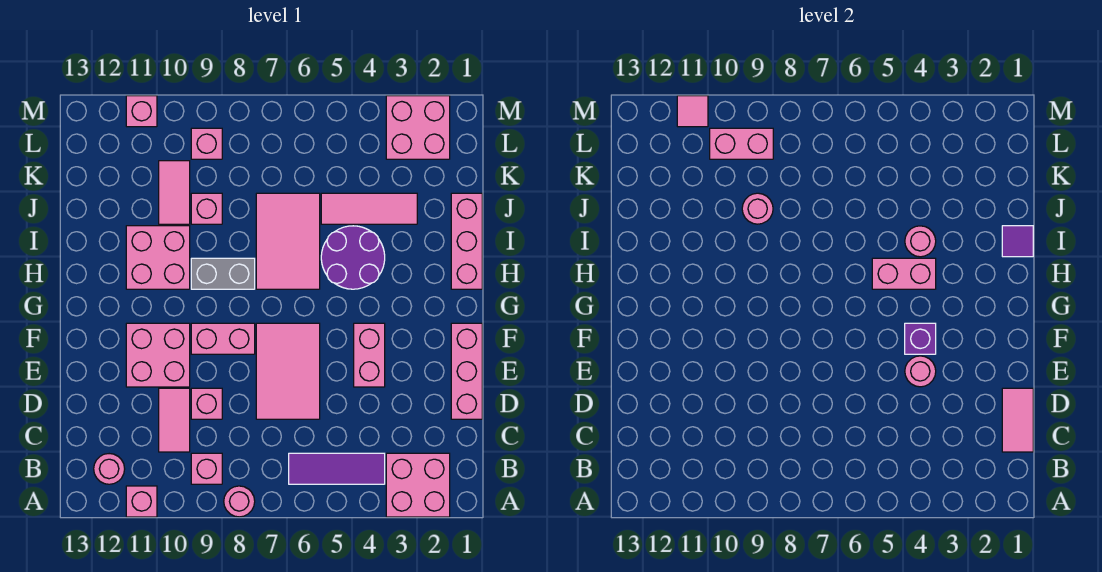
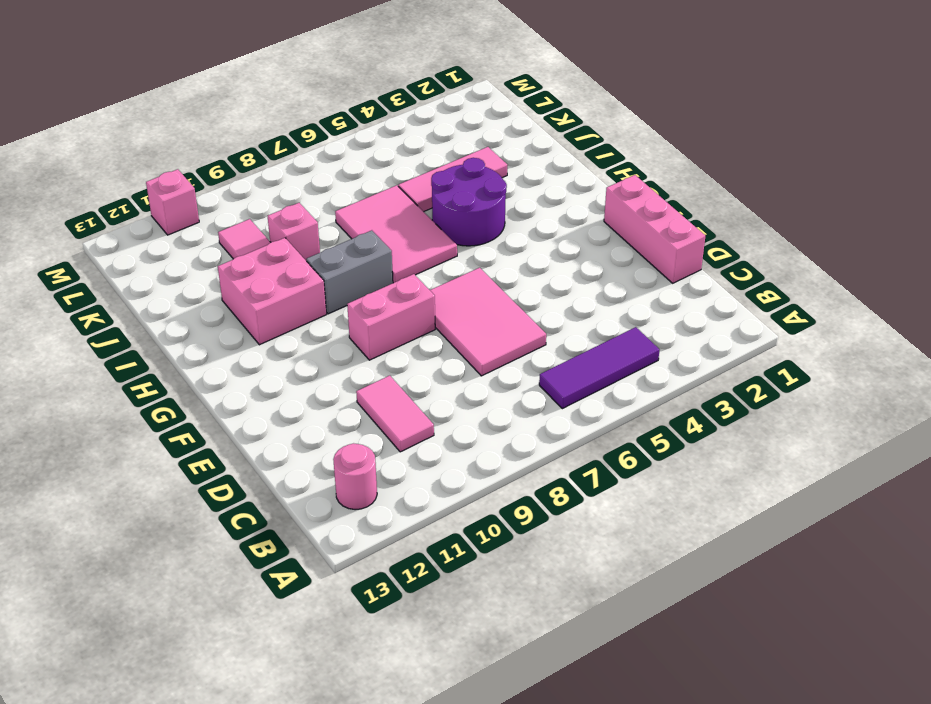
none -> pink brick A2:B3 level 1
none -> pink round brick A8 level 1
none -> pink brick A11 level 1
none -> pink brick B9 level 1

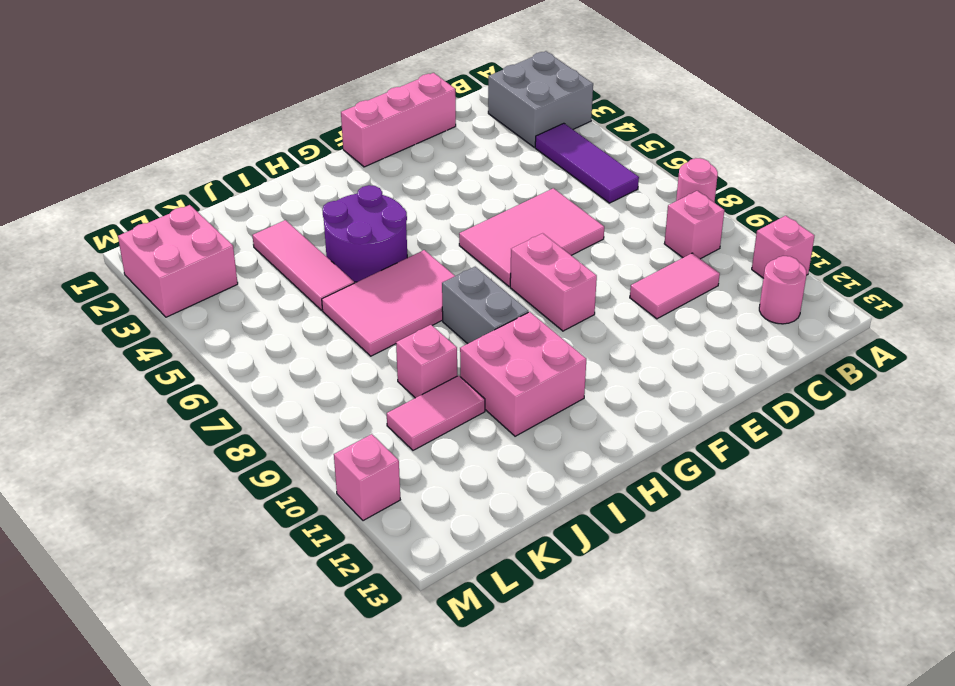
grey brick A2:B3 level 1 -> pink brick A2:B3 level 1
none -> pink brick D9 level 1
none -> pink brick E4:F4 level 1
none -> pink brick E10:F11 level 1
none -> pink brick H1:J1 level 1

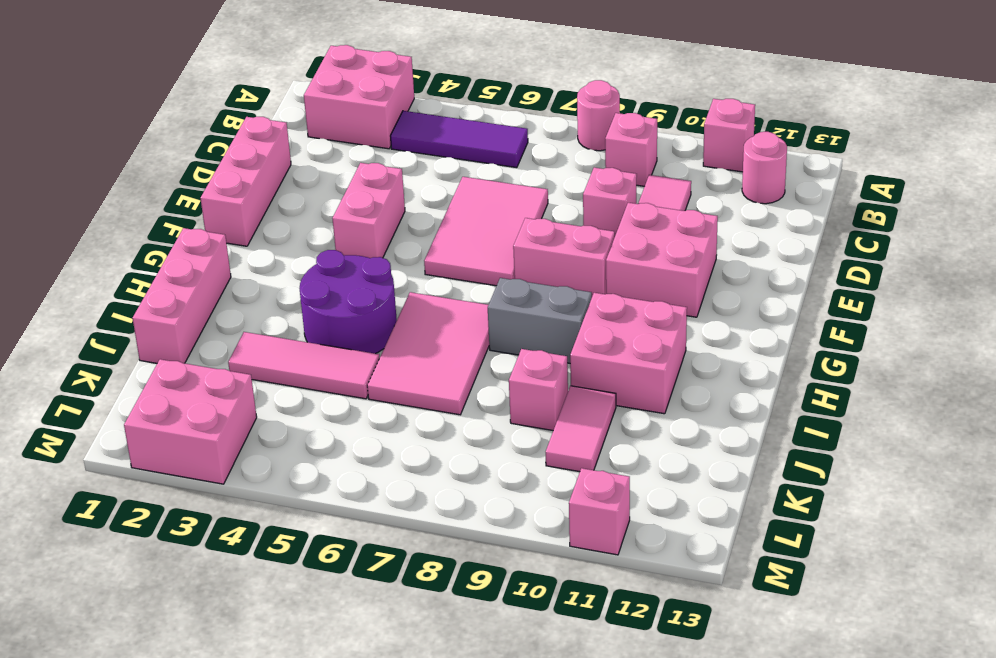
none -> pink brick L9 level 1
none -> pink tile C1:D1 level 2
none -> pink round brick E4 level 2
none -> purple brick F4 level 2

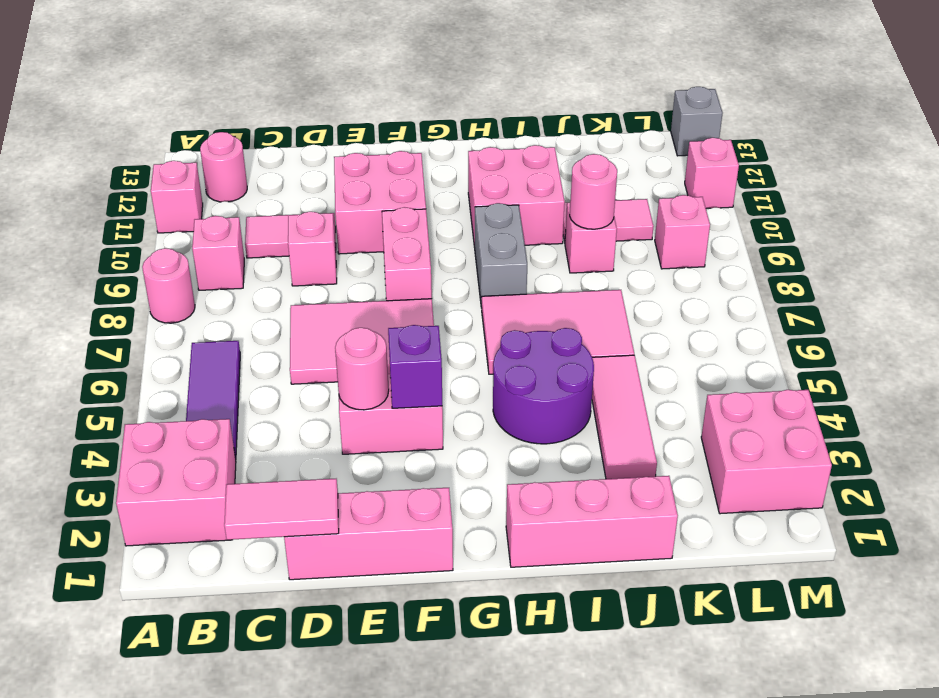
grey brick M13 level 1 -> none
none -> pink brick H4:H5 level 2
none -> purple tile I1 level 2
none -> pink round brick I4 level 2
none -> pink brick L9:L10 level 2

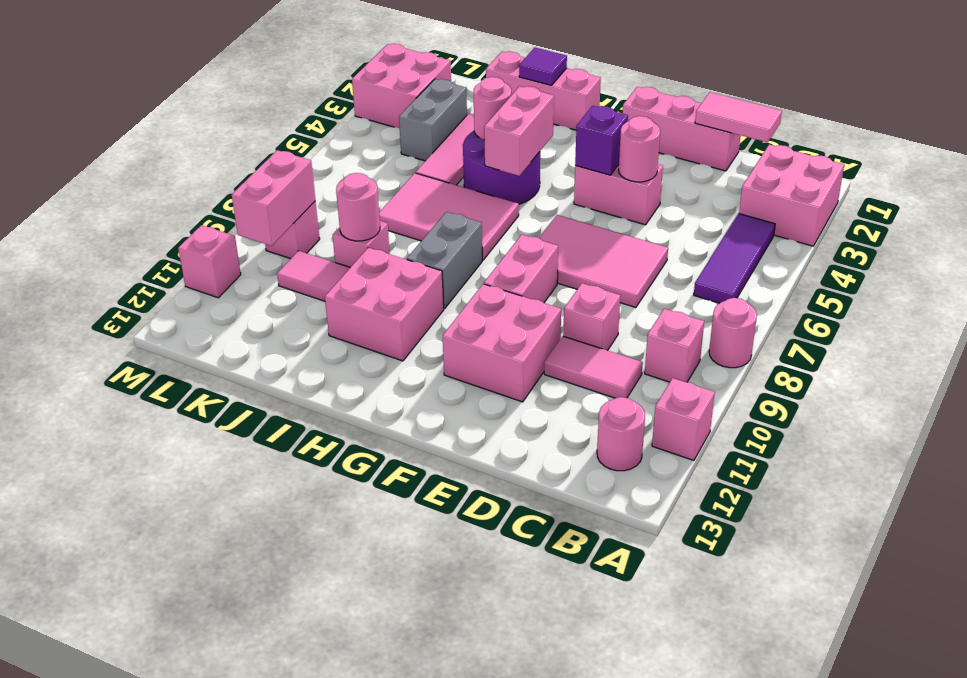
grey brick K3:K4 level 1 -> none
none -> pink tile M11 level 2

